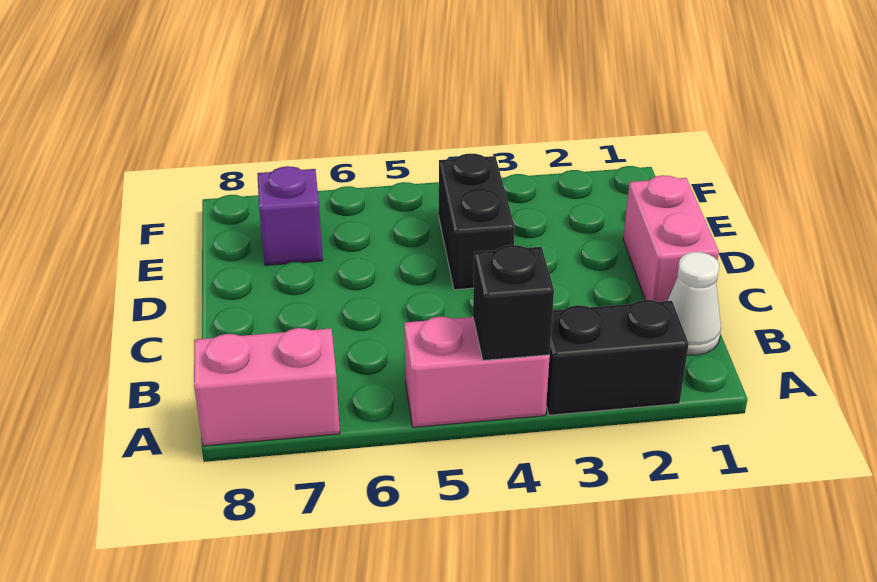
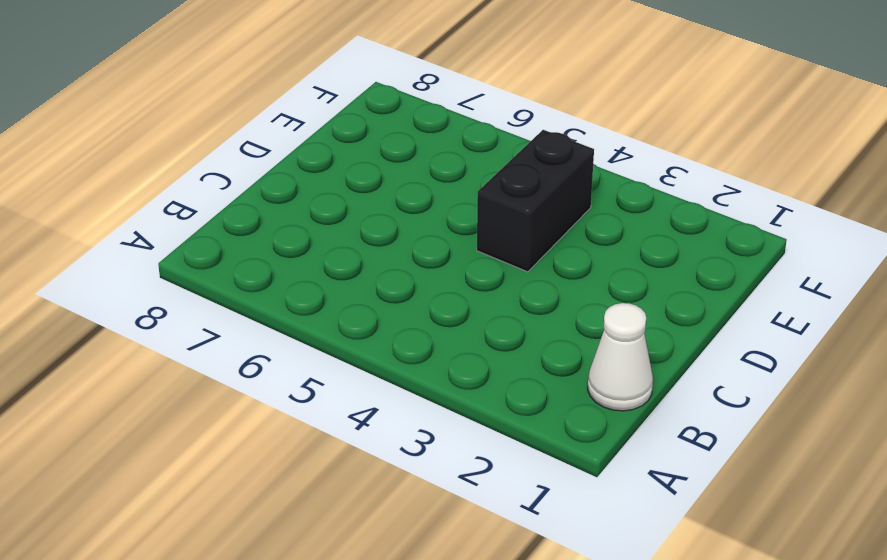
none -> black brick A2:A3 level 1
none -> pink brick A4:A5 level 1

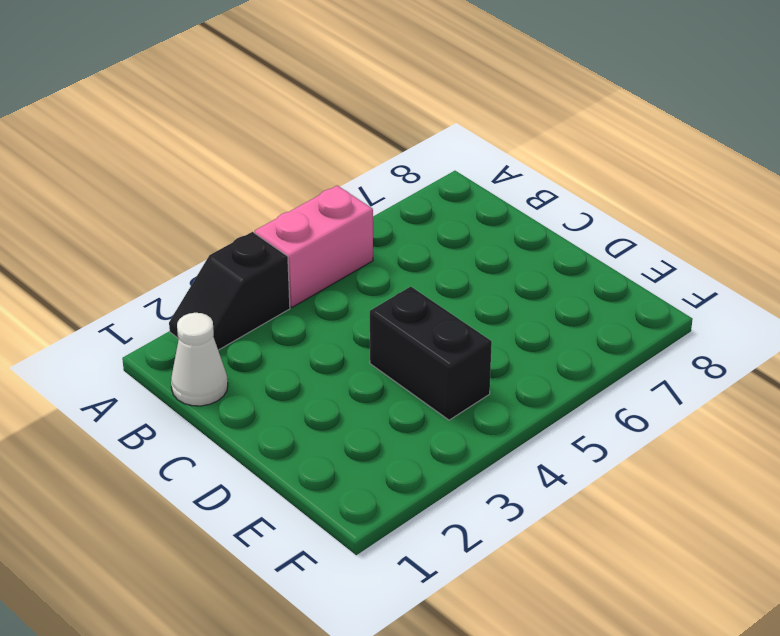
black slope A2:A3 level 1 top 3 -> black brick A2:A3 level 1
none -> pink brick A7:A8 level 1
none -> pink brick C1:D1 level 1

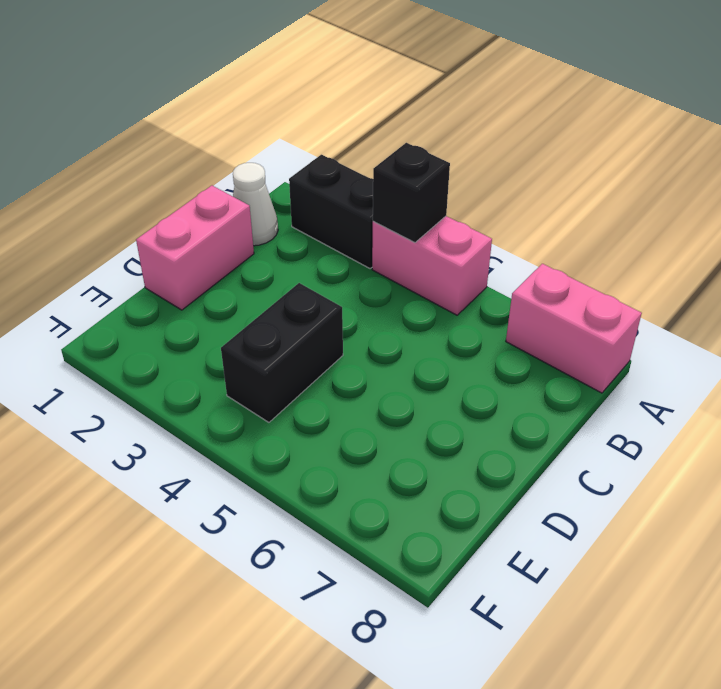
none -> purple brick E7 level 1

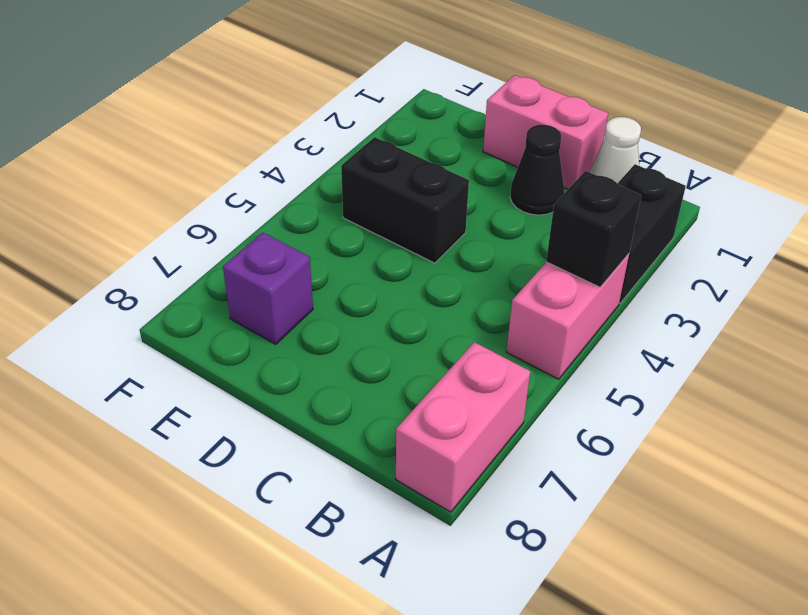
black cone C2 level 1 -> none

